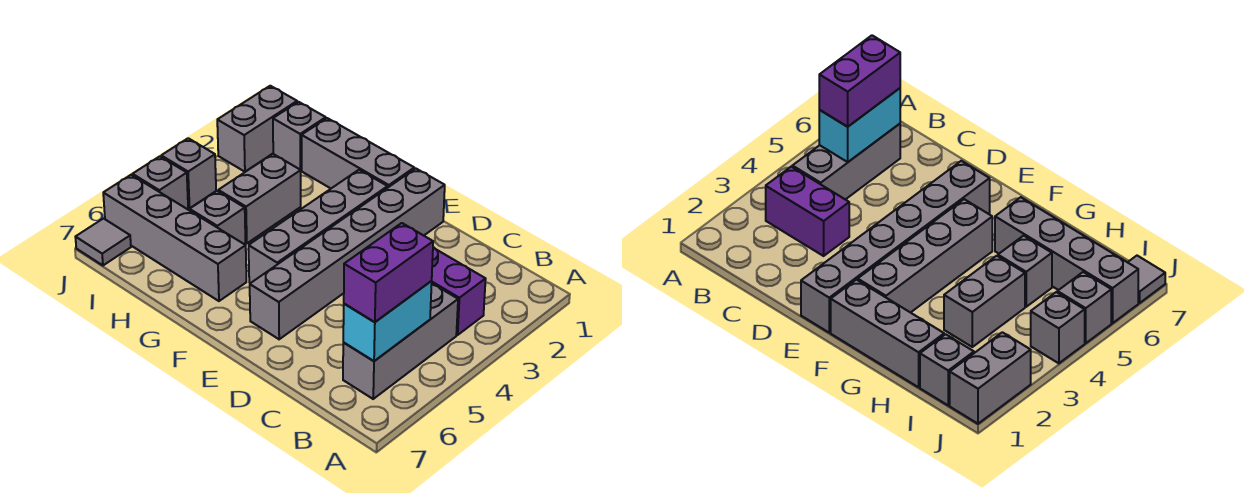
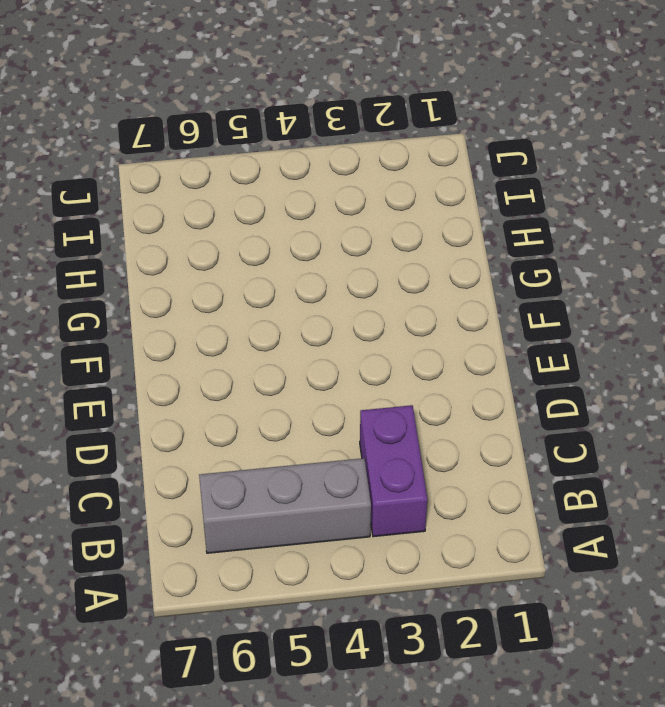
none -> grey brick E1:E6 level 1
none -> grey brick F1:H1 level 1
none -> grey brick F2:F5 level 1

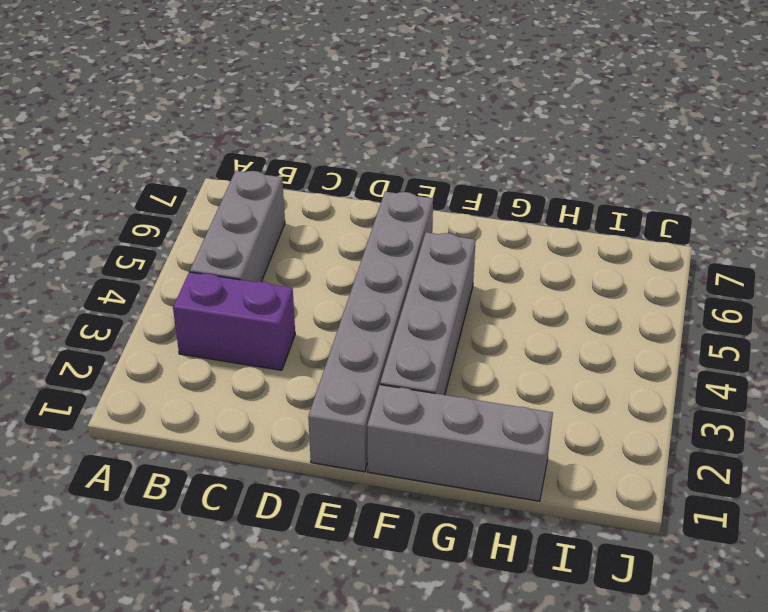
none -> grey brick G6:J6 level 1
none -> grey brick H3:H4 level 1
none -> grey brick H5 level 1

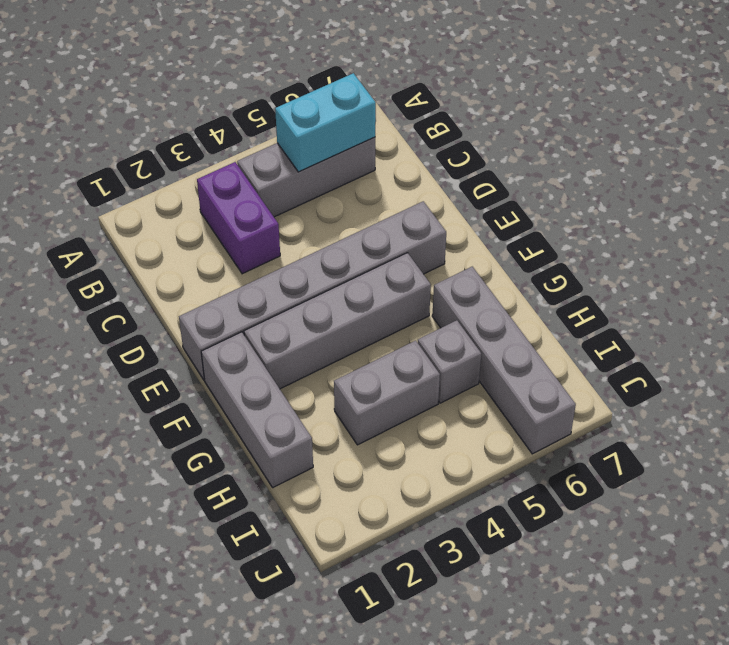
none -> grey brick I1 level 1
none -> grey brick J1:J2 level 1
none -> grey brick J4 level 1

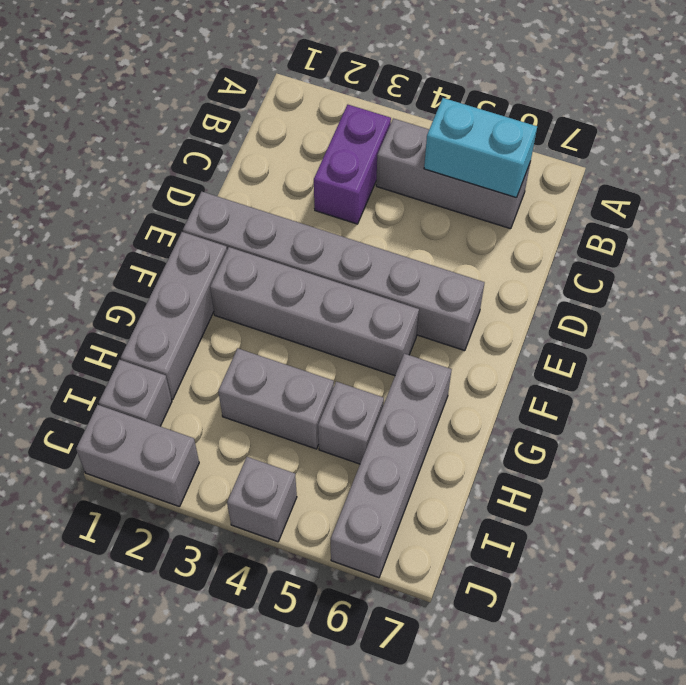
none -> grey brick J5 level 1
none -> grey tile J7 level 1
none -> purple brick B5:B6 level 3

